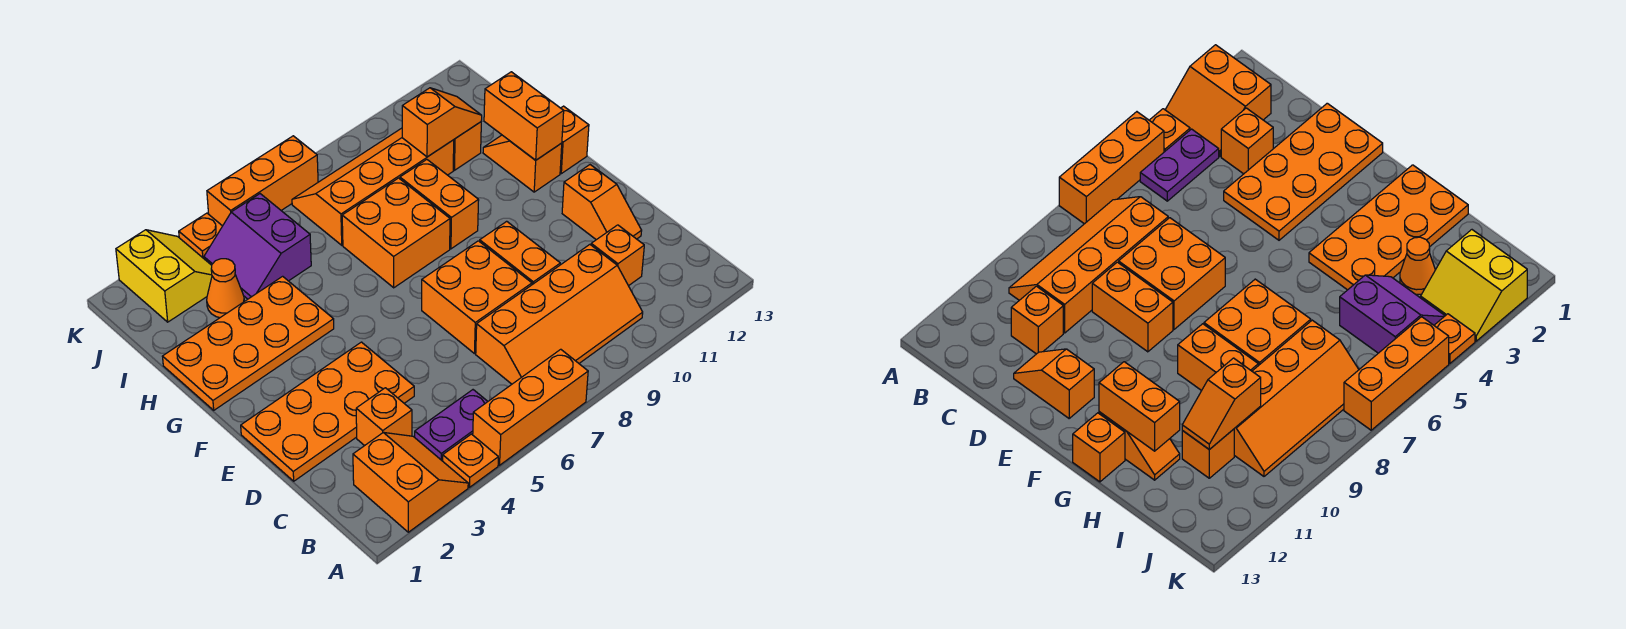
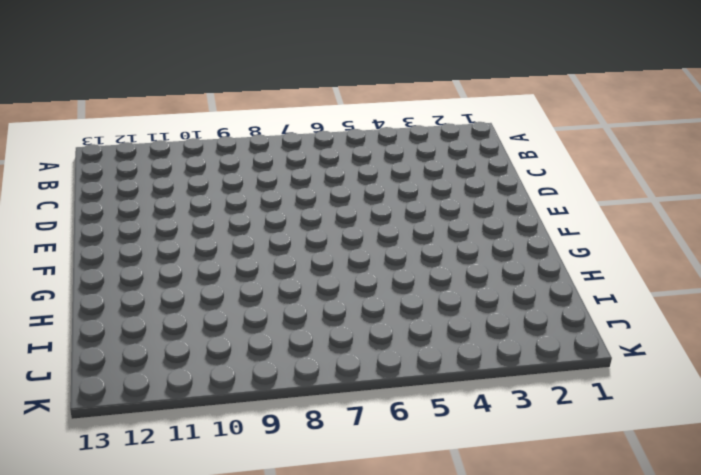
none -> orange slope A2:B3 level 1 top 2
none -> orange plate A4 level 1
none -> orange brick A5:A7 level 1

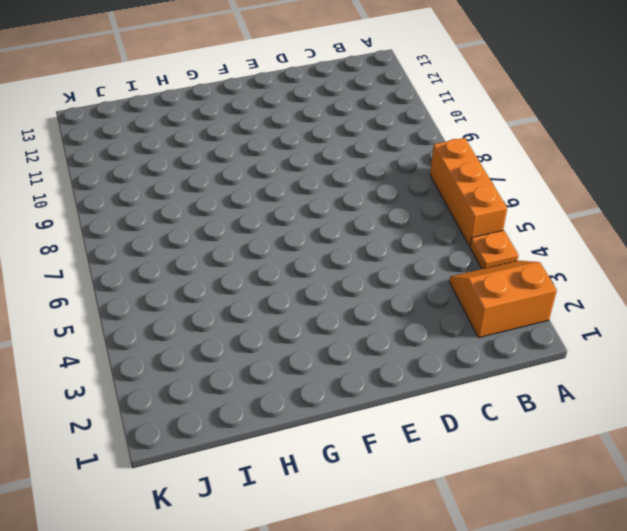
none -> purple plate B4:B5 level 1
none -> orange slope B7:C10 level 1 top C
none -> orange brick C3 level 1

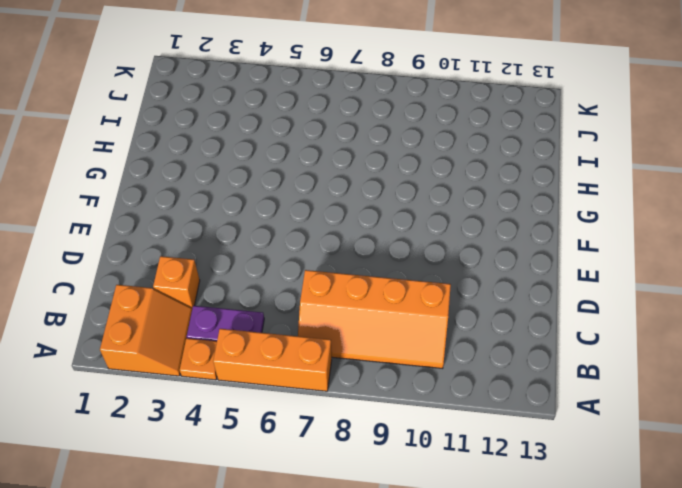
none -> orange brick C11 level 1
none -> orange plate D1:E4 level 1
none -> orange brick D7:E8 level 1

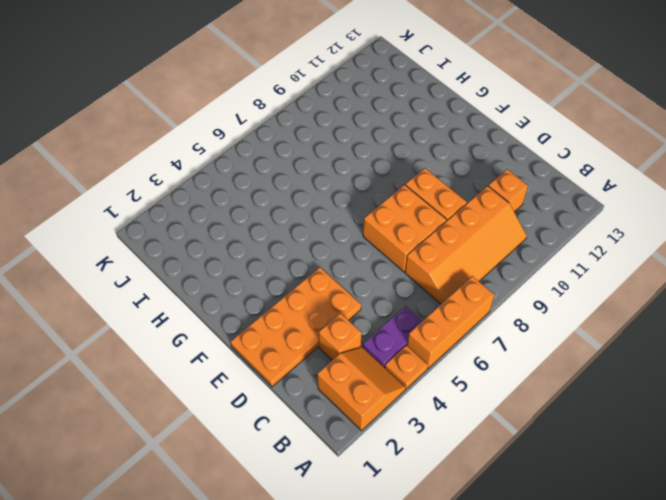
none -> orange slope D12:E12 level 1 top E
none -> orange plate G1:H4 level 1
none -> orange brick G7:H8 level 1

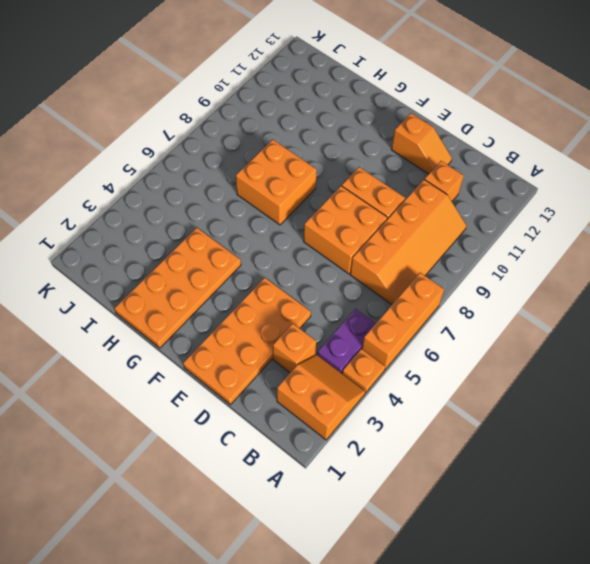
none -> orange brick G9:H9 level 1
none -> orange slope G12:H12 level 1 top G
none -> orange brick G13 level 1

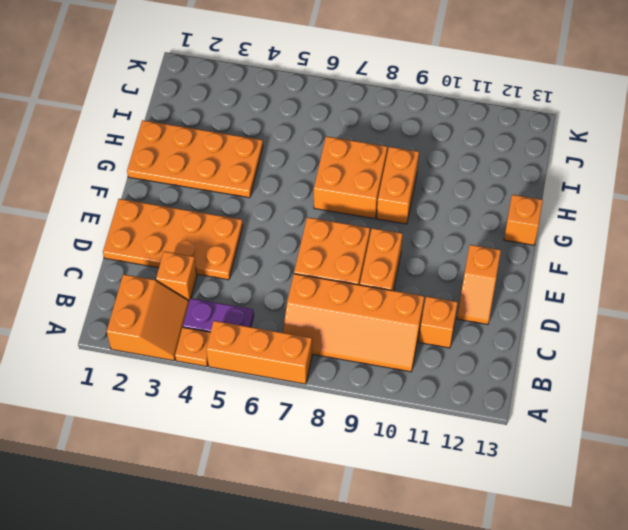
none -> orange slope G12:H12 level 1 top G
none -> orange cone I3 level 1
none -> purple slope I4:J5 level 1 top 5

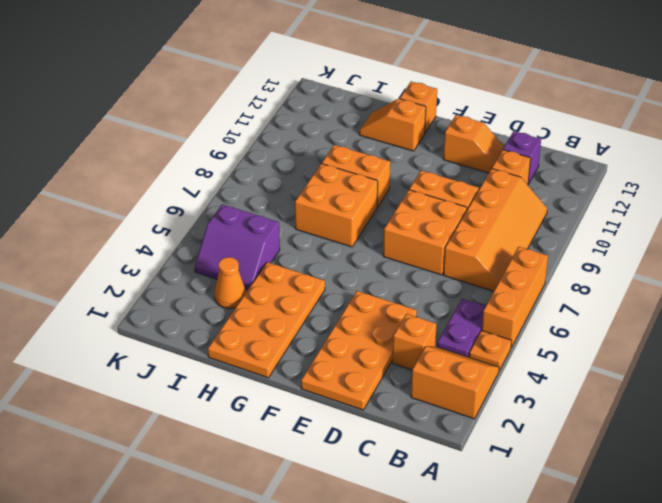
purple brick C12 level 1 -> none
none -> orange slope I7:J10 level 1 top I
none -> orange brick I11 level 1
none -> yellow slope J2:K3 level 1 top 2

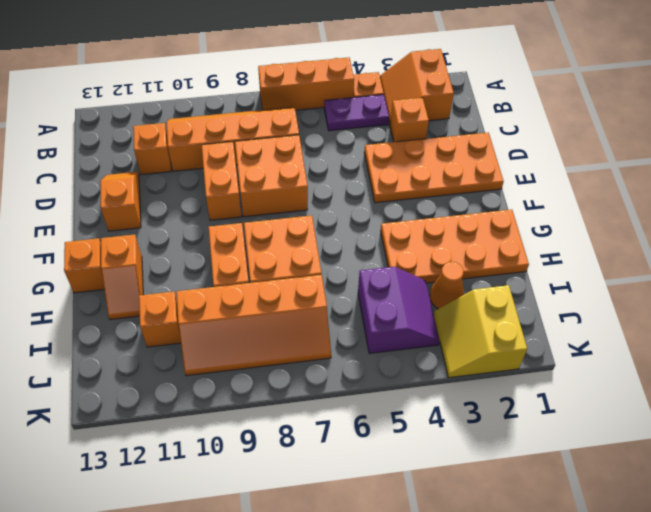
none -> orange plate K4 level 1
none -> orange brick K5:K7 level 1
none -> orange brick G12:H12 level 2

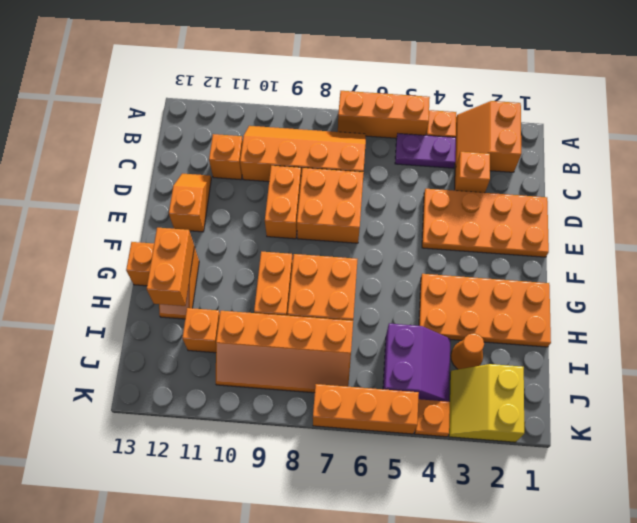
none -> orange slope I10:I11 level 2 top 10

